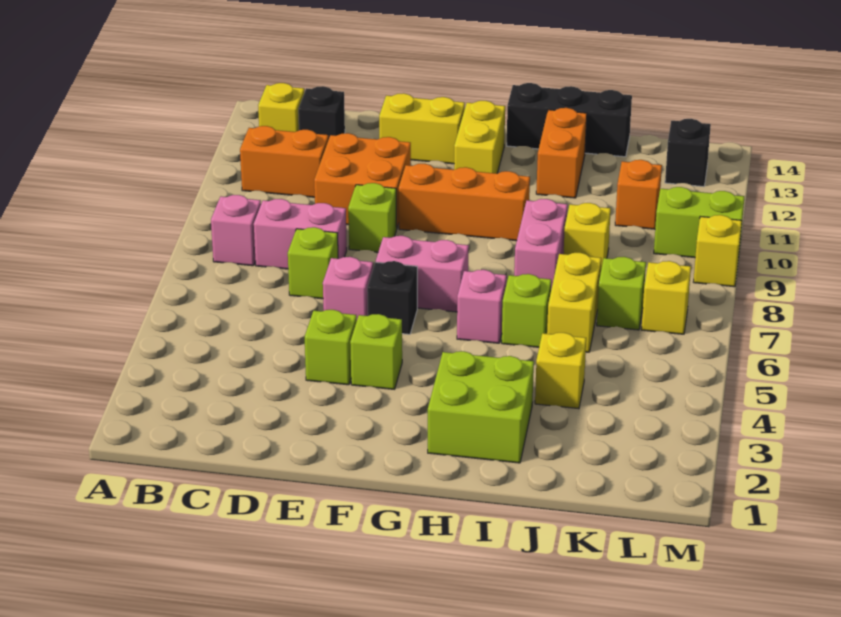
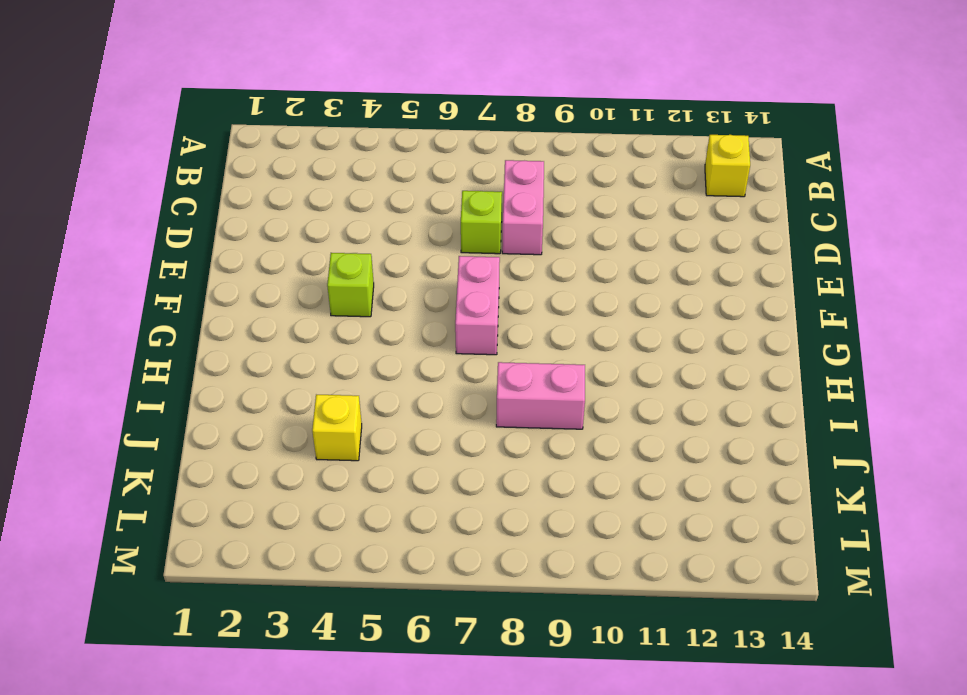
none -> pink brick B8 level 1
none -> orange brick B11:C11 level 1
none -> black brick C13 level 1
none -> orange brick D10:E11 level 1

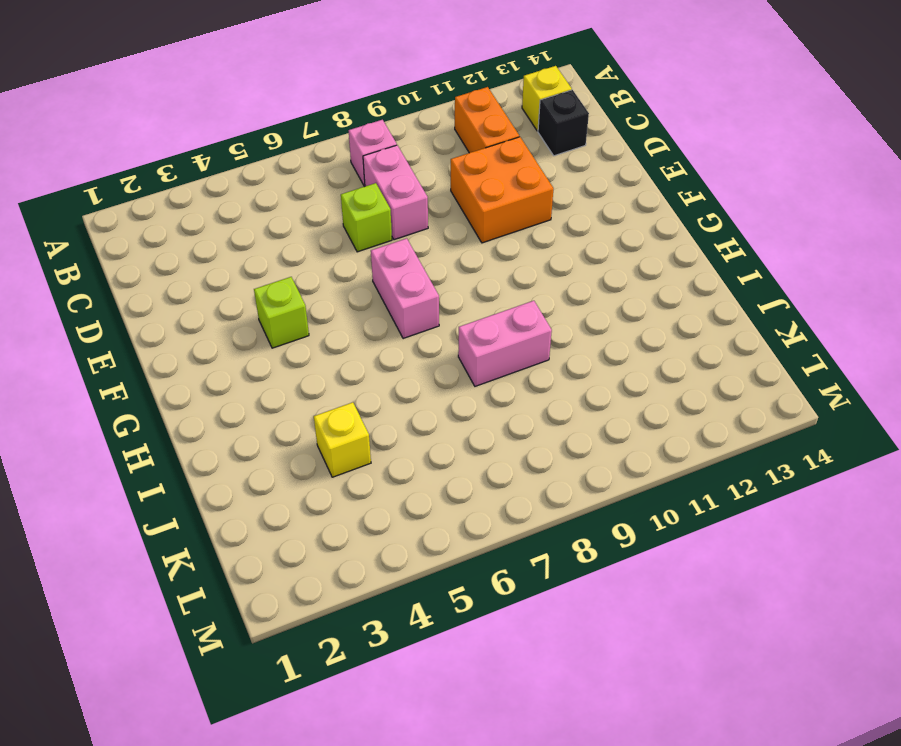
none -> lime brick E4 level 1
none -> pink brick E6 level 1
none -> lime brick E9 level 1
none -> yellow brick E13:F13 level 1

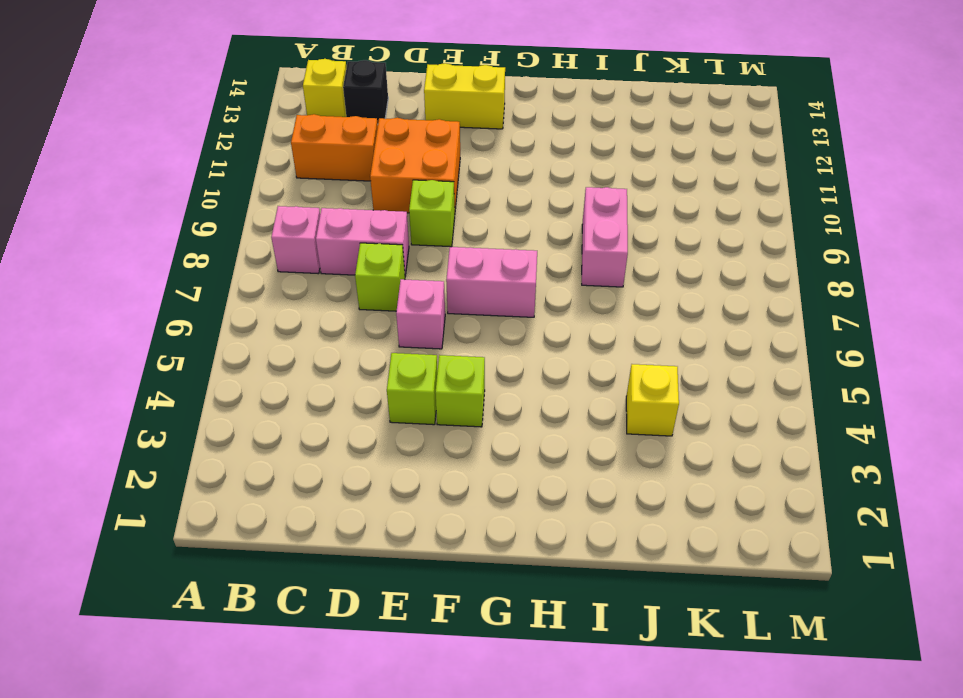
none -> black brick F6 level 1
none -> orange brick F10:H10 level 1
none -> yellow brick G12:G13 level 1
none -> lime brick H2:I3 level 1

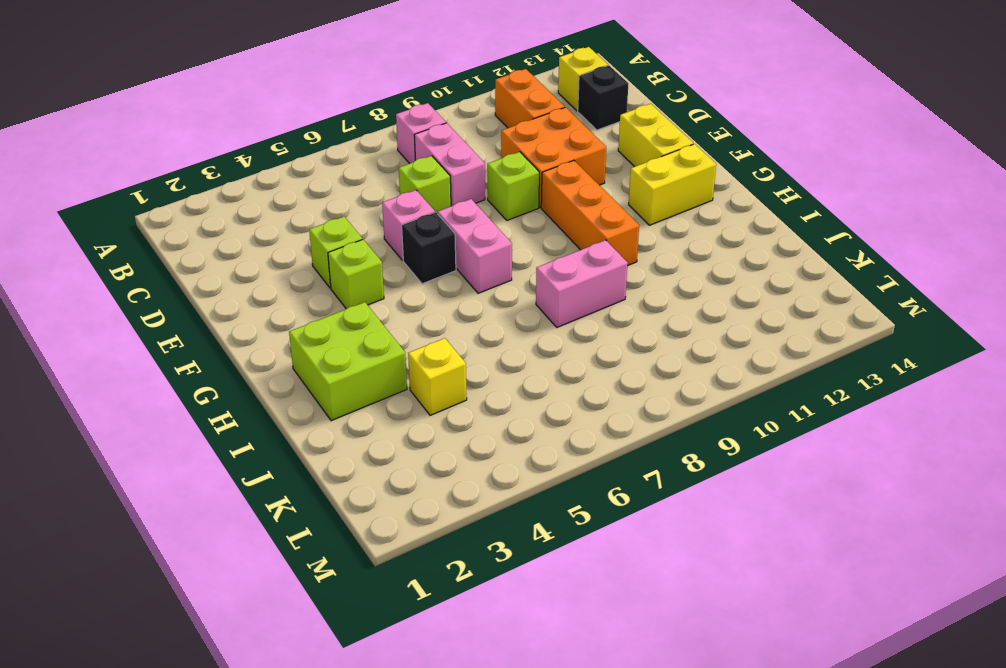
none -> pink brick H6 level 1
none -> black brick H14:J14 level 1
none -> lime brick I6 level 1
none -> orange brick I12:I13 level 1

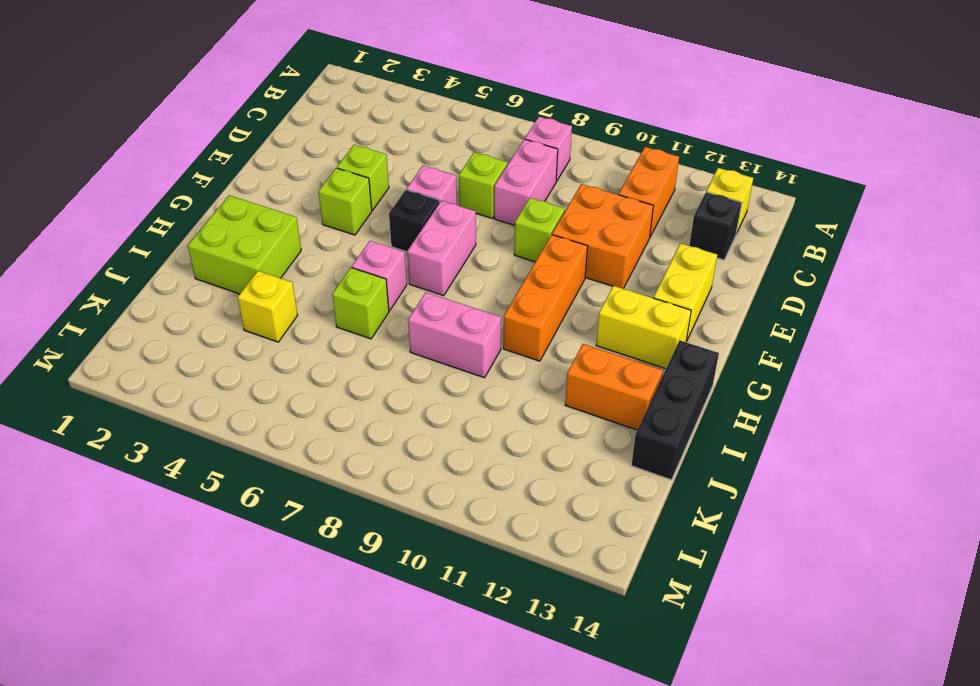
none -> yellow brick J6:J7 level 1
none -> yellow brick J9 level 1
none -> lime brick K7 level 1
none -> orange brick K11 level 1

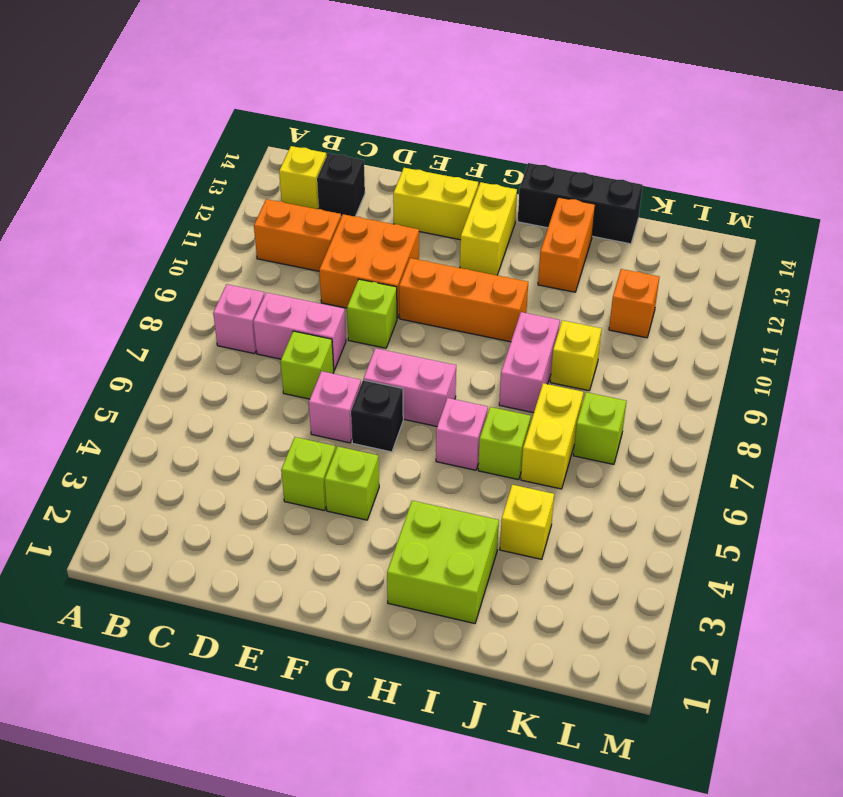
none -> yellow brick L7 level 1
none -> lime brick L10:M10 level 1
none -> black brick L13 level 1
none -> yellow brick M9 level 1

